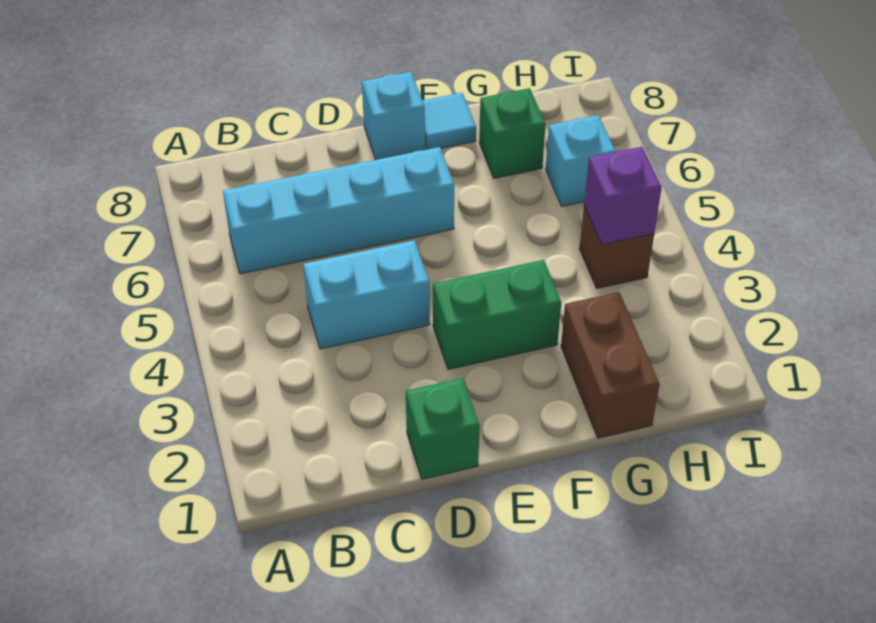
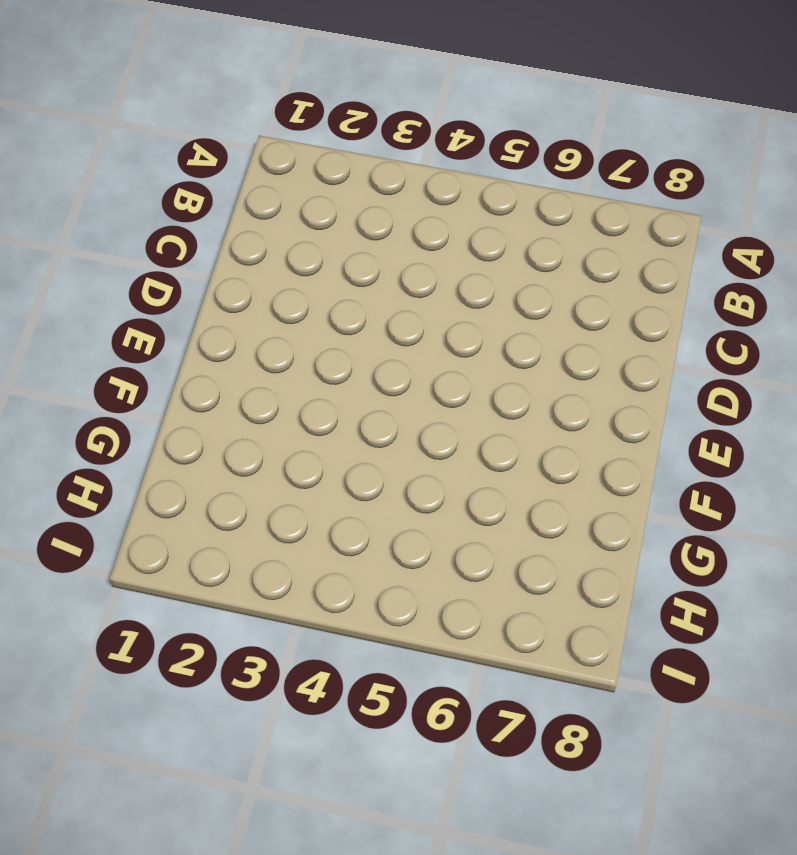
none -> cyan brick B6:E6 level 1
none -> cyan brick C4:D4 level 1

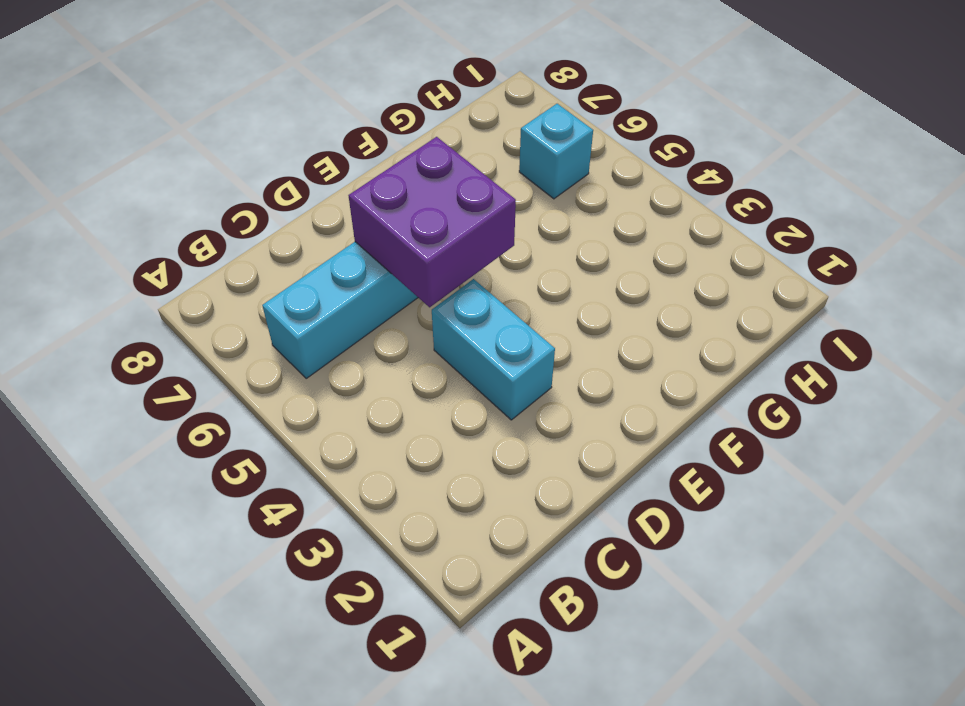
cyan brick D3:D4 level 1 -> cyan brick C4:D4 level 1
purple brick D5:E6 level 2 -> none
none -> green brick D1 level 1
none -> green brick E3:F3 level 1

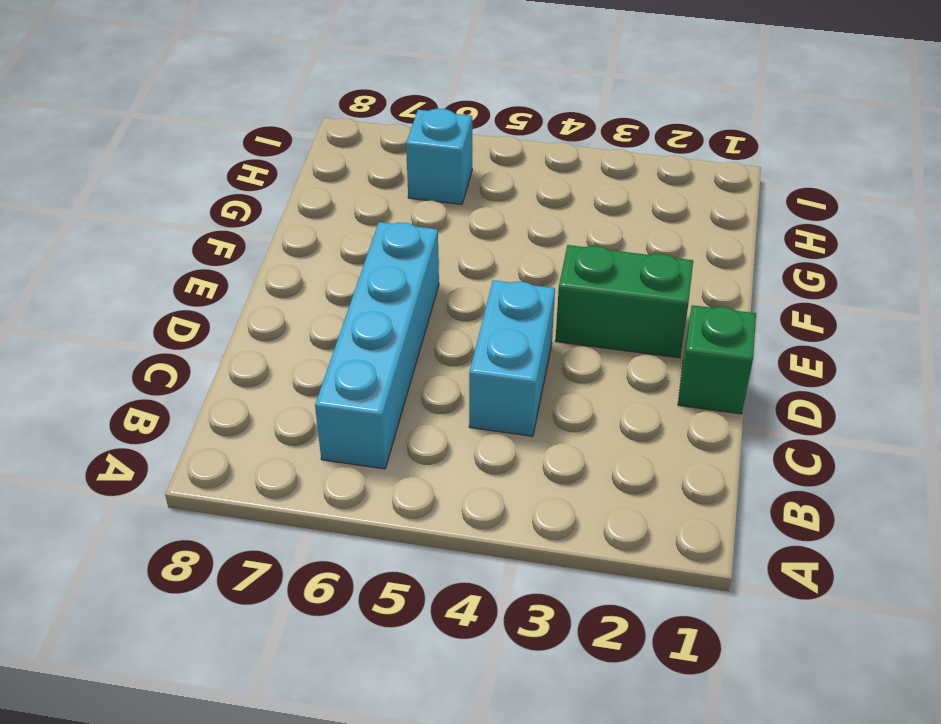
green brick E2:E3 level 1 -> green brick E3:F3 level 1
none -> cyan brick E8 level 1
none -> cyan tile F8 level 1

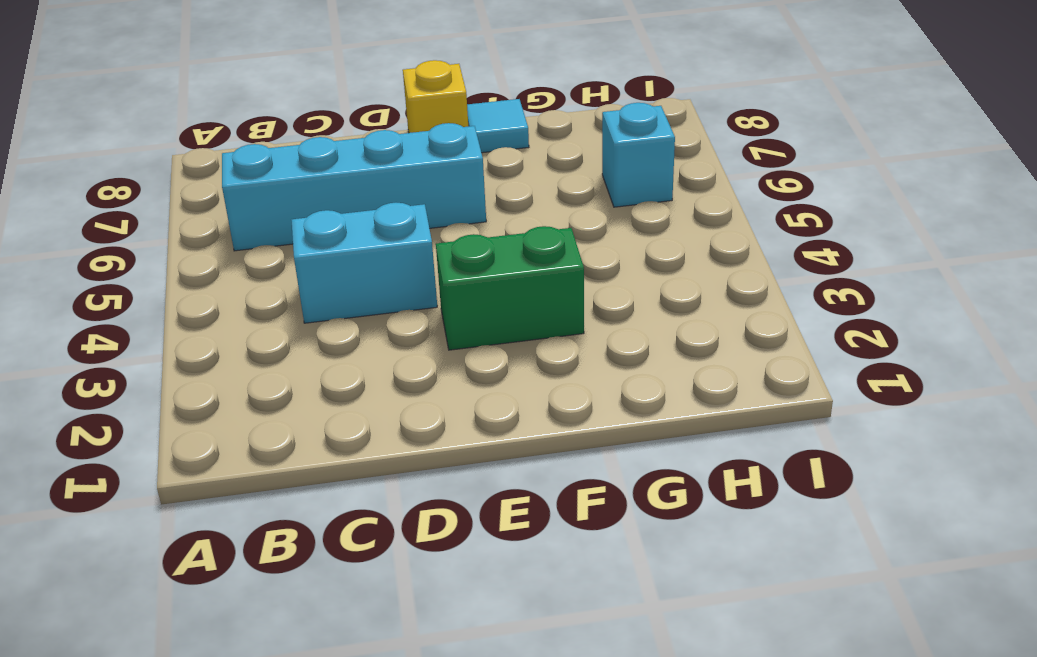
yellow brick E8 level 1 -> cyan brick E8 level 1
none -> green brick D1 level 1
none -> brown brick G1:G2 level 1

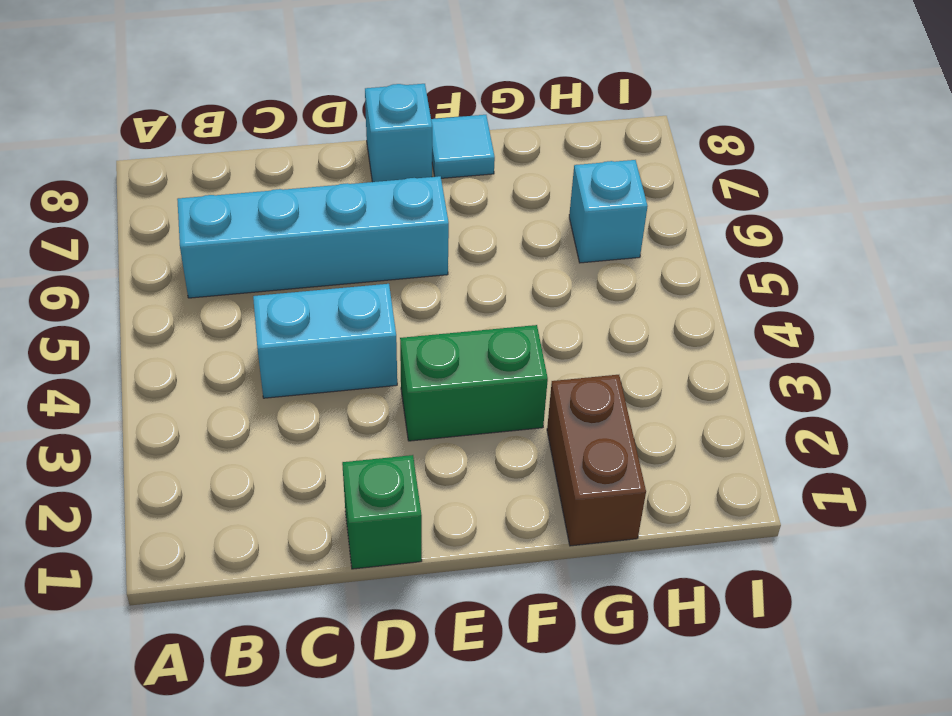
none -> green brick G7 level 1
none -> brown brick H4 level 1

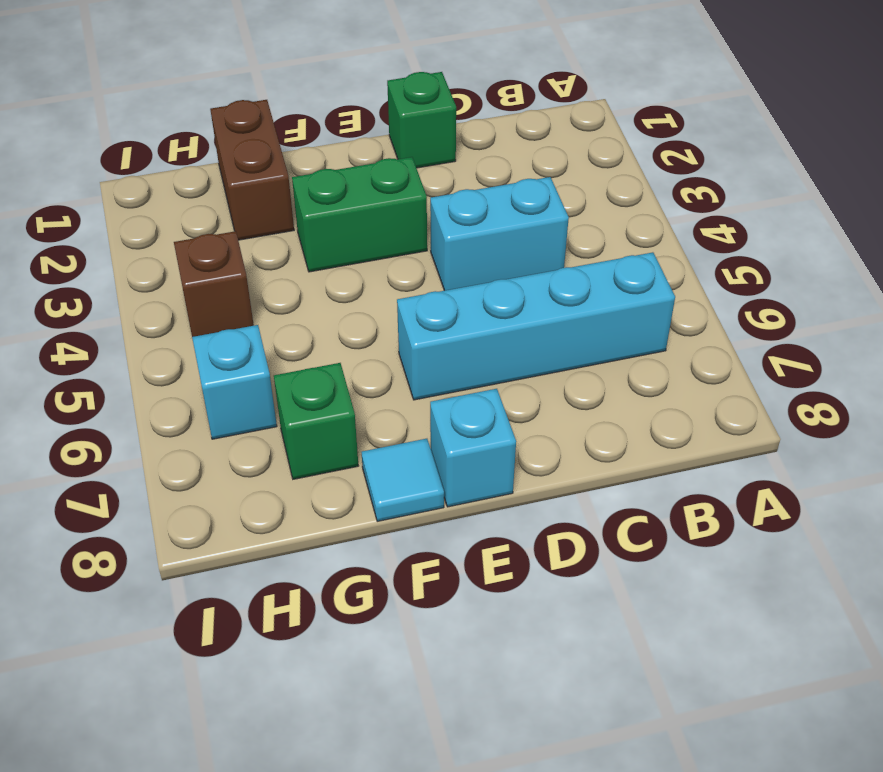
none -> purple brick H4 level 2

